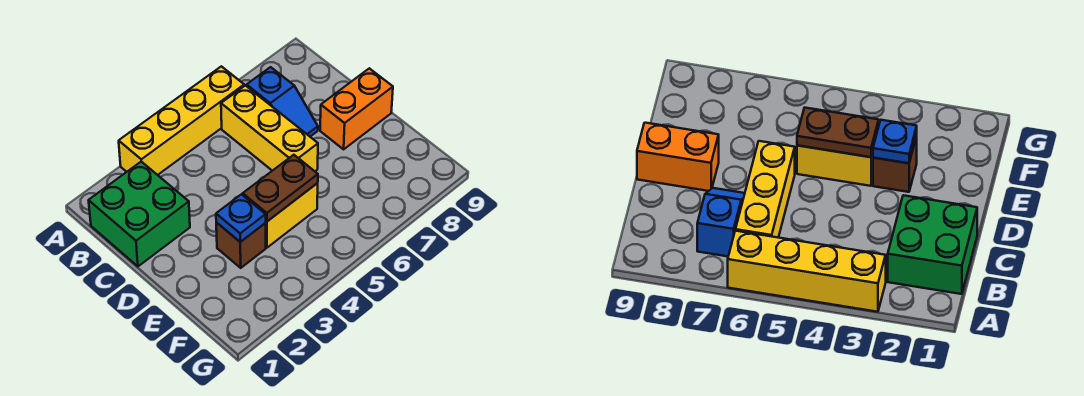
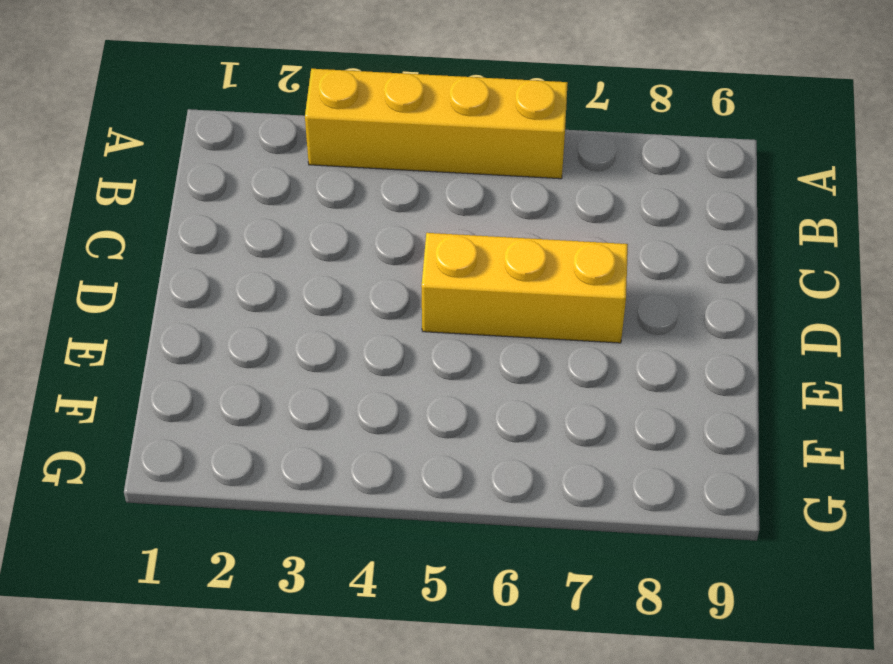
yellow brick D5:D7 level 1 -> yellow brick B6:D6 level 1
none -> green brick B1:C2 level 1
none -> blue slope B7:C7 level 1 top B

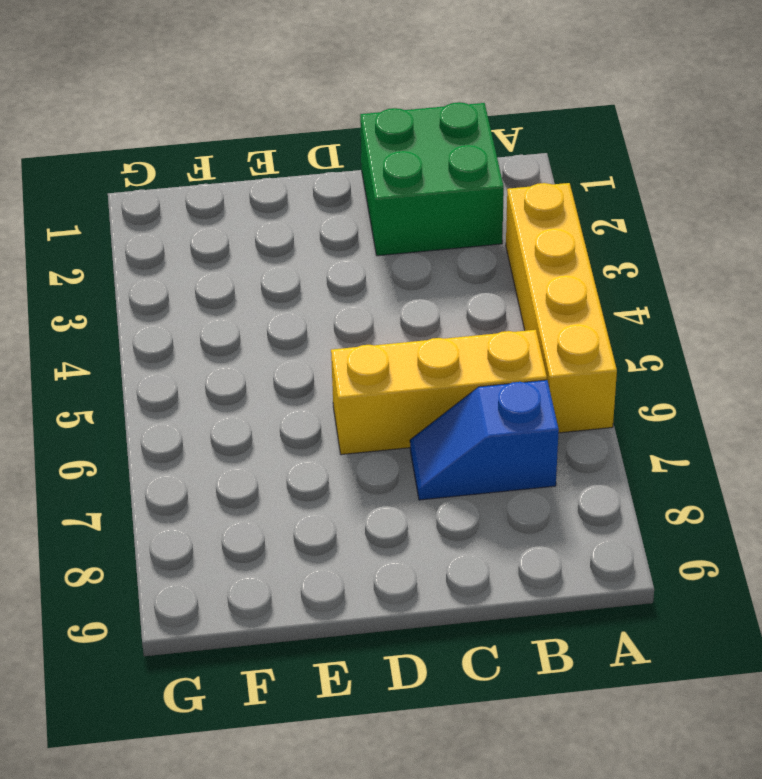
none -> orange brick D8:D9 level 1
none -> brown brick E3 level 1

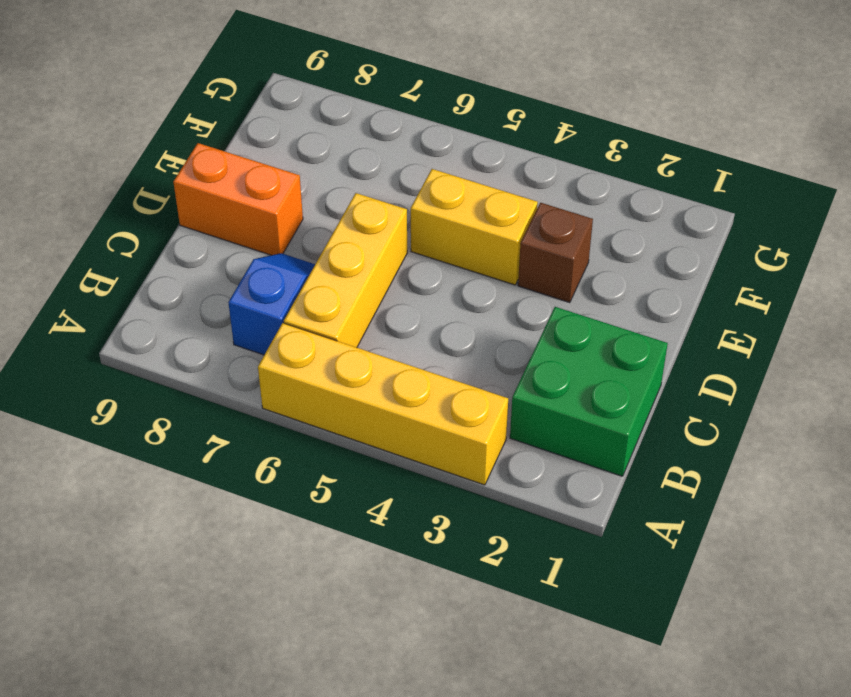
none -> blue plate E3 level 2
none -> brown plate E4:E5 level 2

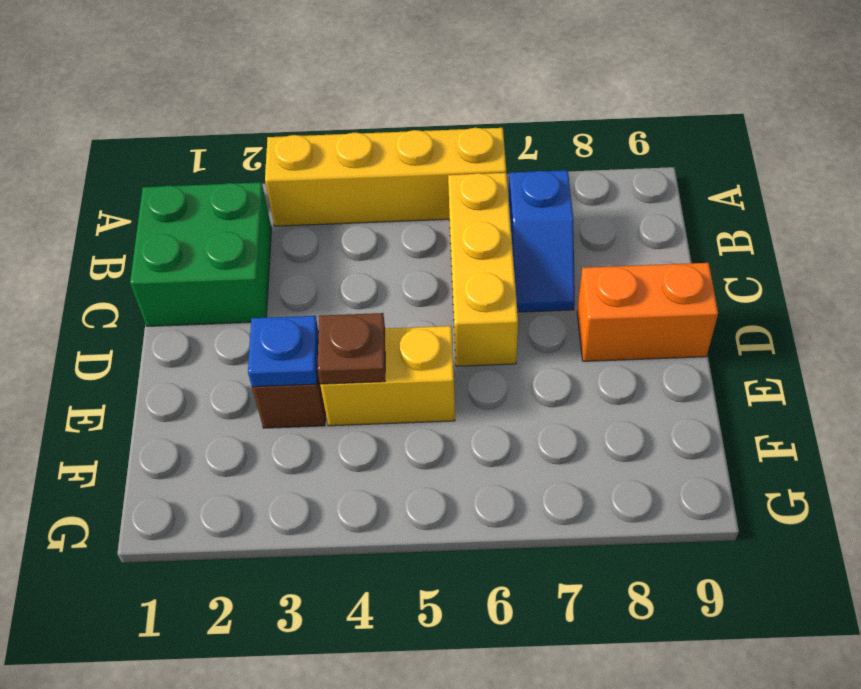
brown plate E4 level 2 -> brown plate E4:E5 level 2

